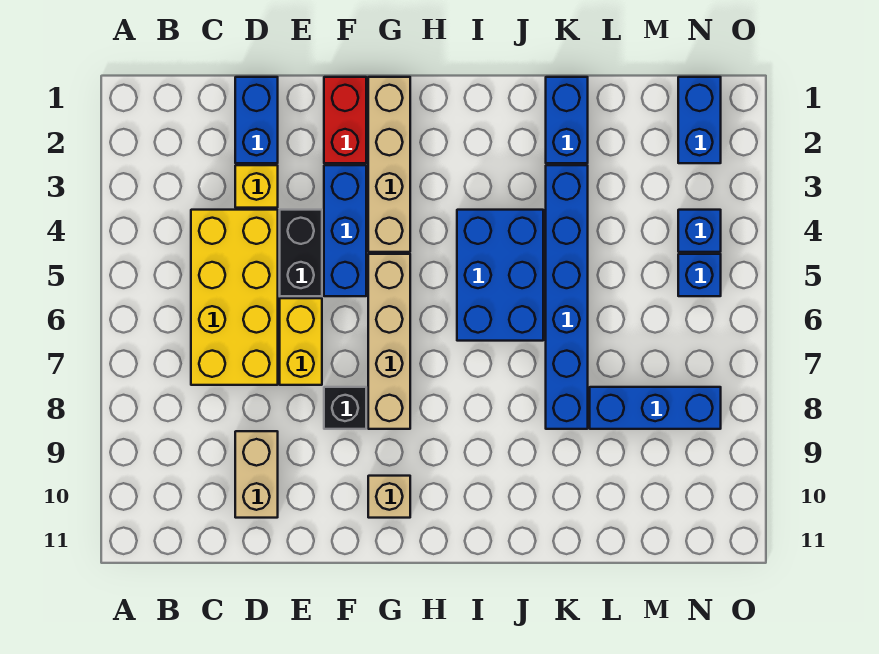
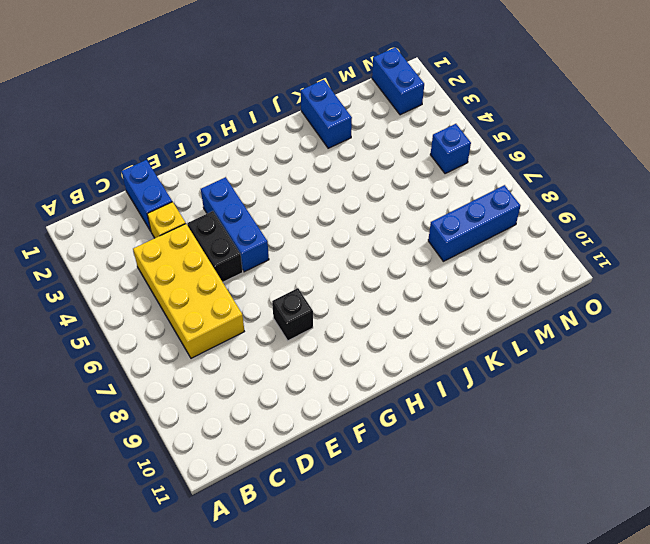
none -> tan brick D9:D10 level 1
none -> yellow brick E6:E7 level 1
none -> red brick F1:F2 level 1

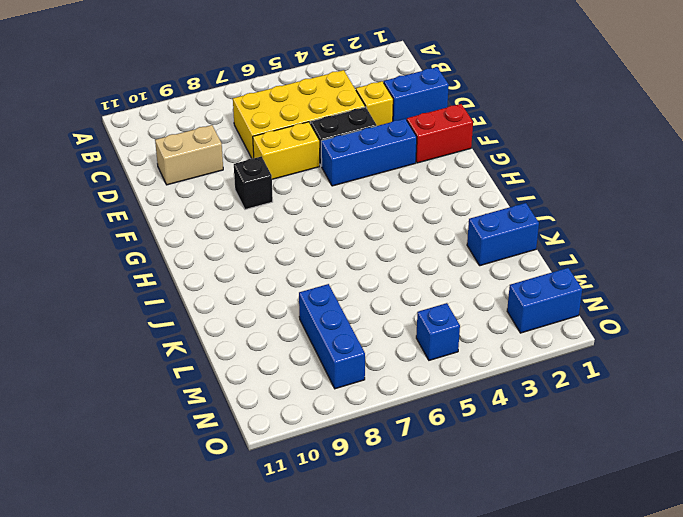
none -> tan brick G1:G4 level 1
none -> tan brick G5:G8 level 1
none -> tan brick G10 level 1

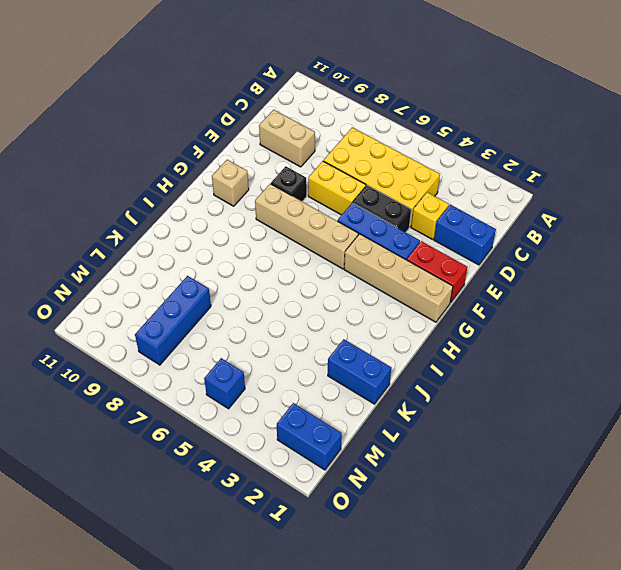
none -> blue brick I4:J6 level 1
none -> blue brick K3:K8 level 1
none -> blue brick N4 level 1

